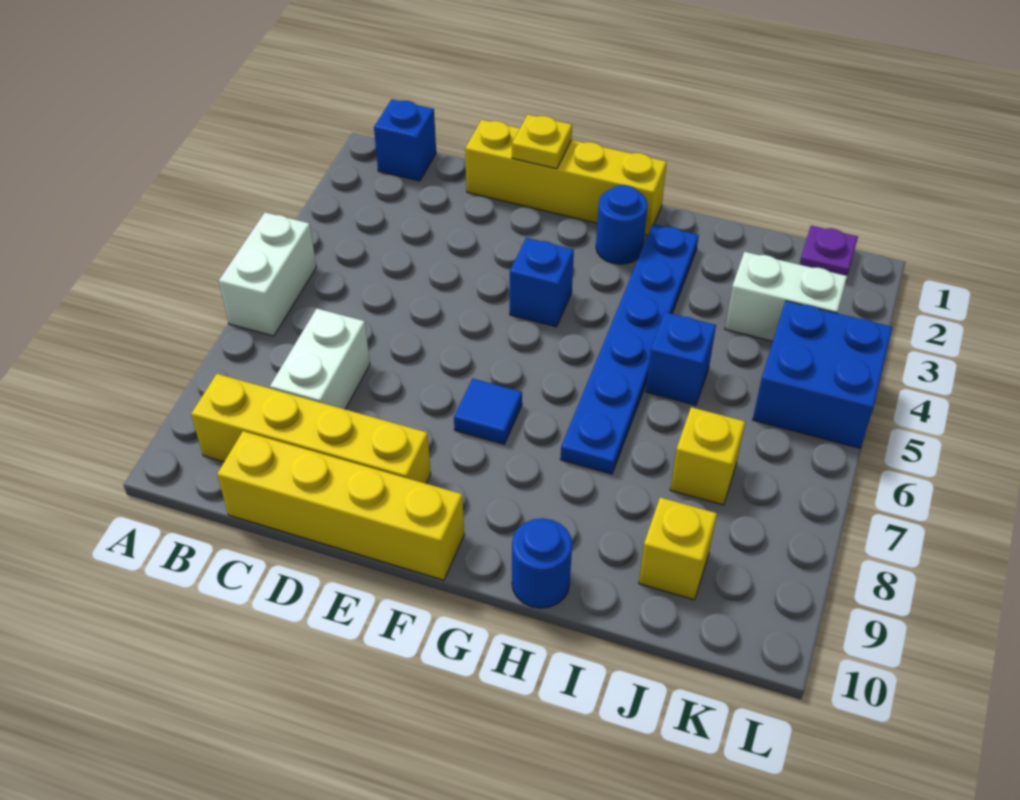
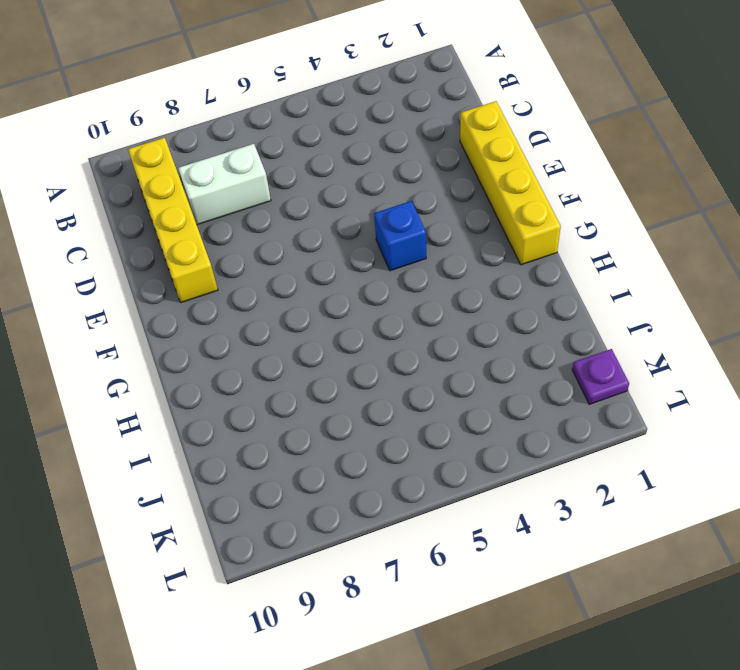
none -> white brick A5:A6 level 1
none -> blue brick B1 level 1
none -> yellow brick C10:F10 level 1

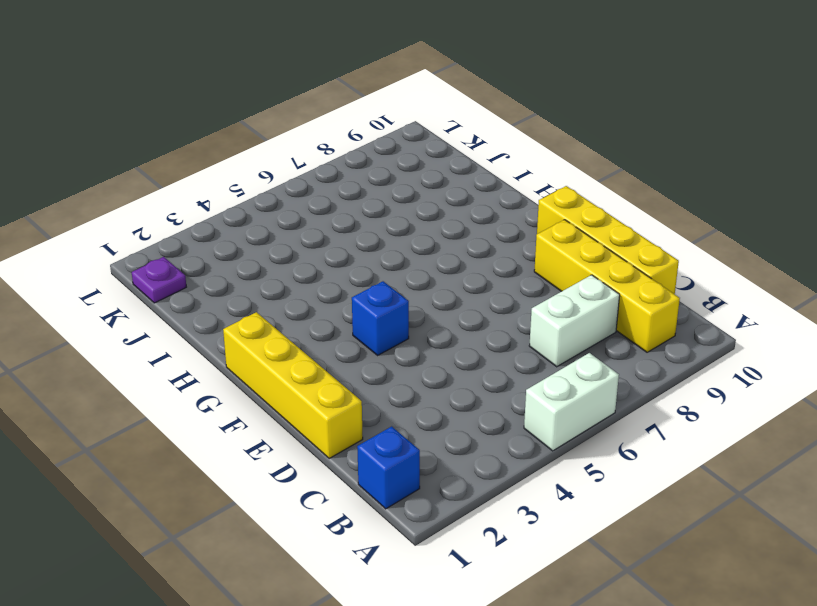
none -> blue tile F7 level 1
none -> blue round brick G2 level 1
none -> blue plate H2:H7 level 1

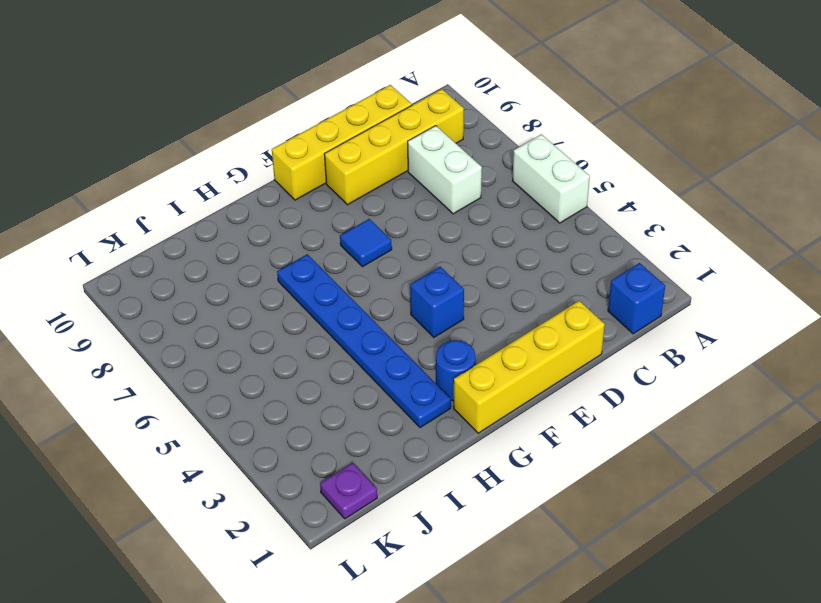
none -> blue round brick H10 level 1
none -> blue brick I5 level 1
none -> white brick J3:K3 level 1

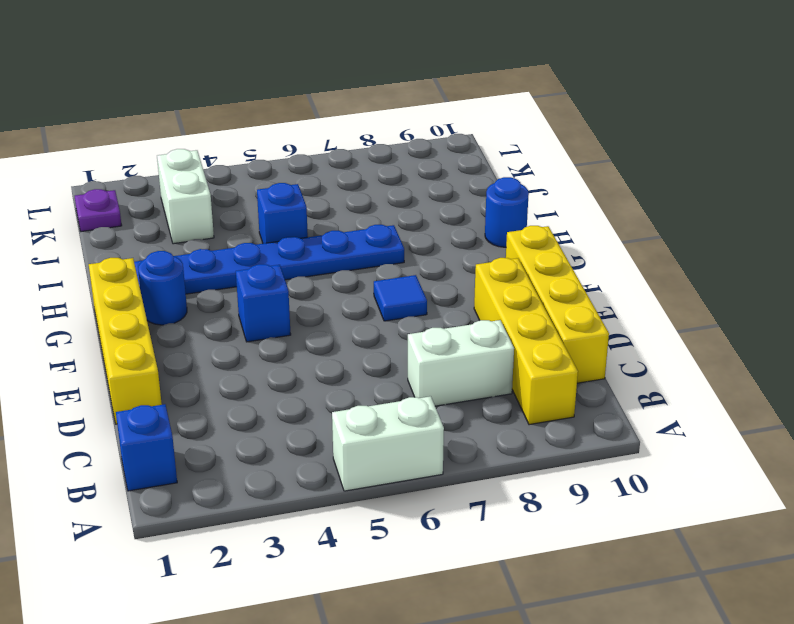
none -> yellow brick J7 level 1
none -> yellow brick J9 level 1
none -> blue brick K4:L5 level 1

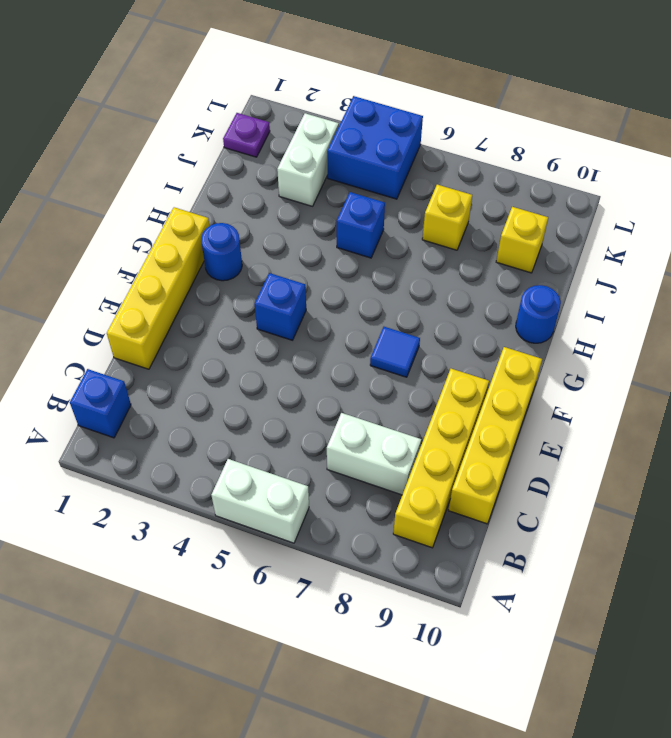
none -> blue plate H2:H7 level 1
none -> yellow plate E1 level 2

